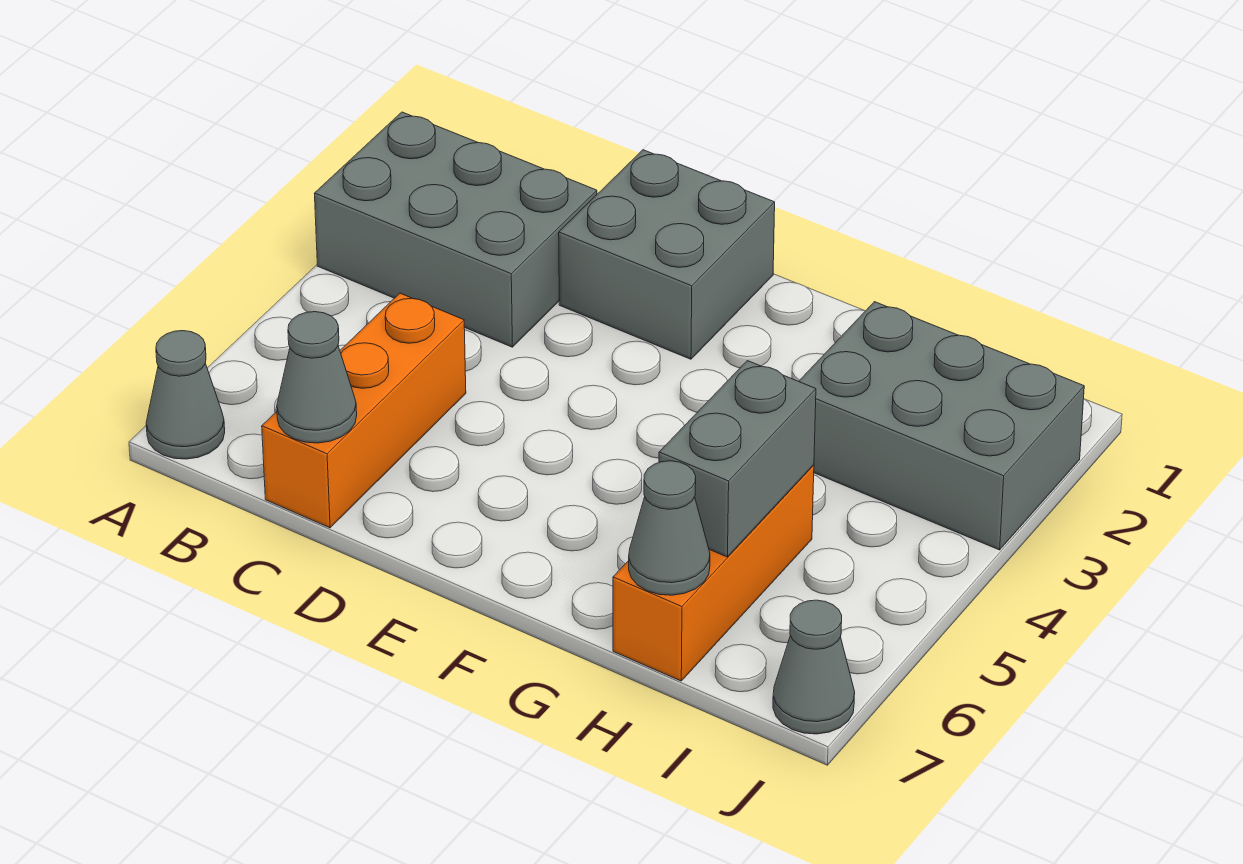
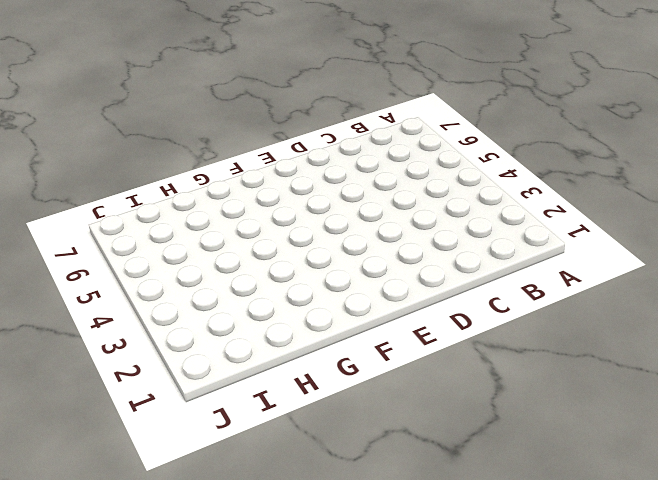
none -> grey brick A2:C3 level 1
none -> grey cone A7 level 1

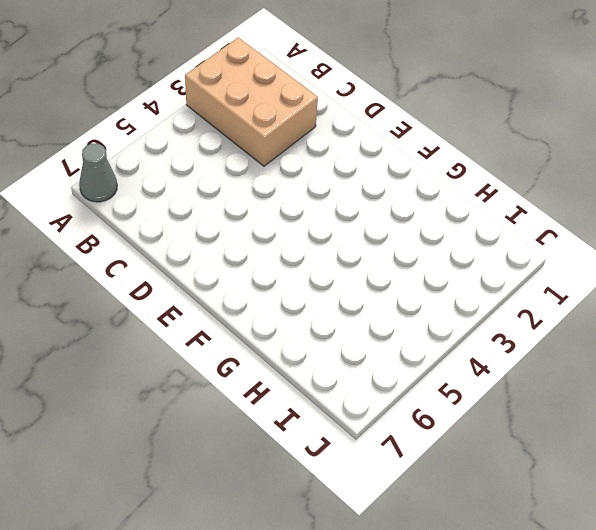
tan brick A2:C3 level 1 -> grey brick A2:C3 level 1
none -> orange brick C5:C7 level 1
none -> grey brick D1:E2 level 1

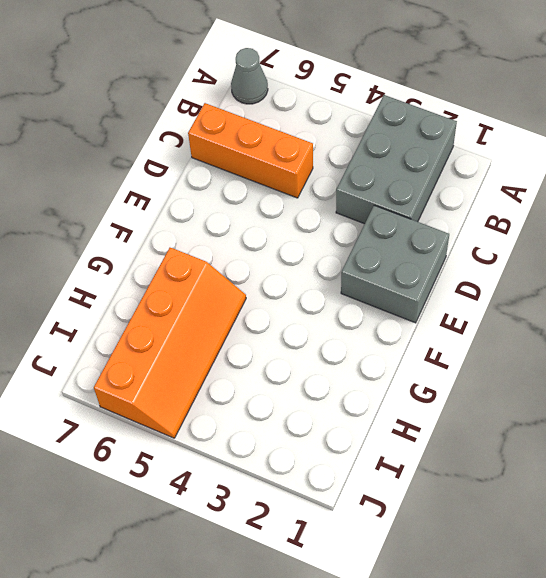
orange slope G5:J6 level 1 top 6 -> orange brick H5:H7 level 1
none -> grey brick H2:J3 level 1
none -> grey cone J7 level 1

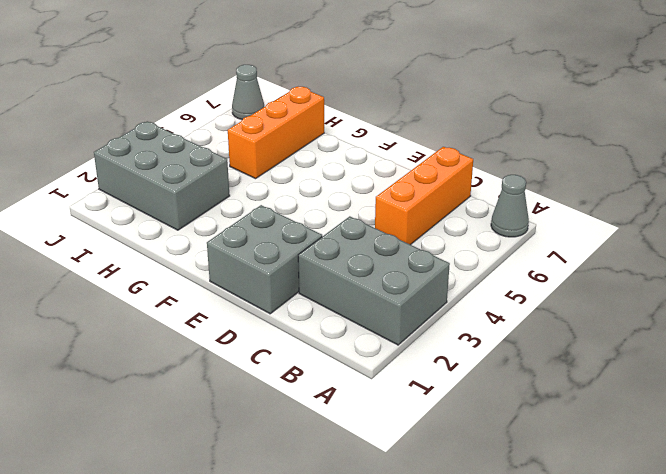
none -> grey cone C7 level 2
none -> grey brick H5:H6 level 2

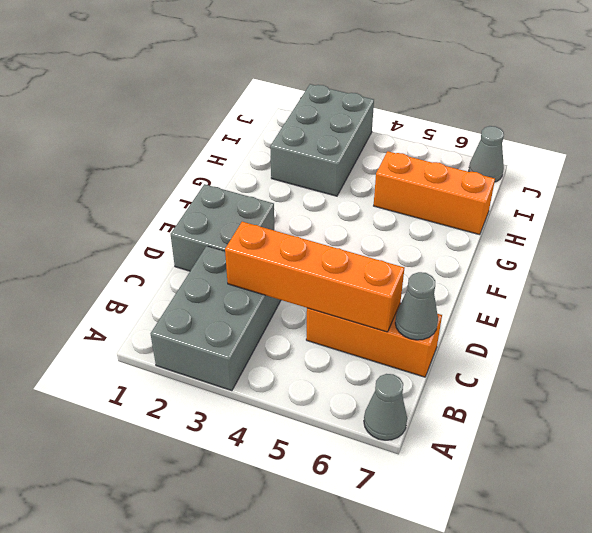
orange brick C3:C6 level 2 -> none
none -> grey brick H5:H6 level 2
none -> grey cone H7 level 2

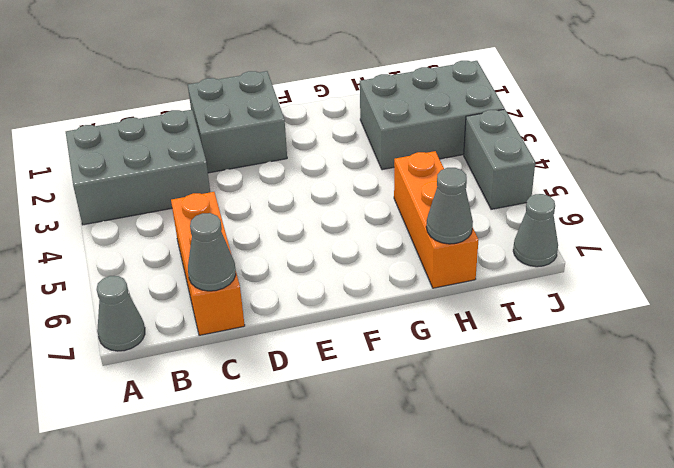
grey brick J4:J5 level 1 -> grey brick H5:H6 level 2

